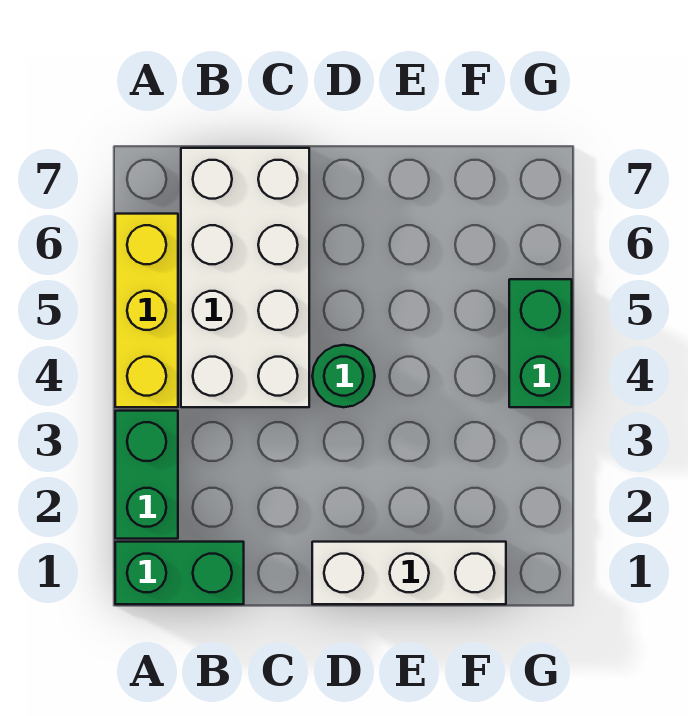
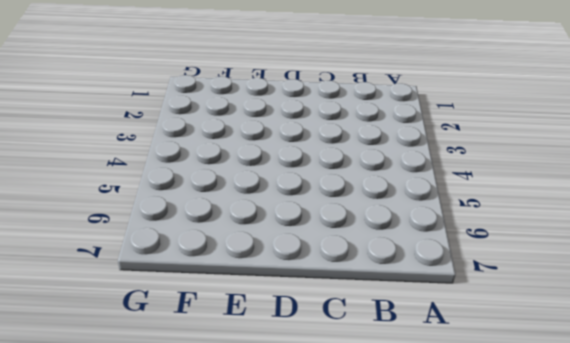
none -> green brick A1:B1 level 1
none -> green brick A2:A3 level 1

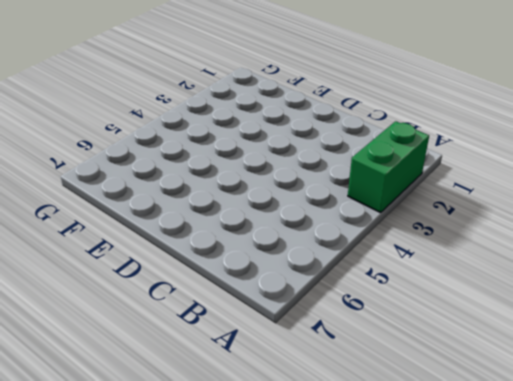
none -> green brick A1:B1 level 1
none -> yellow brick A4:A6 level 1

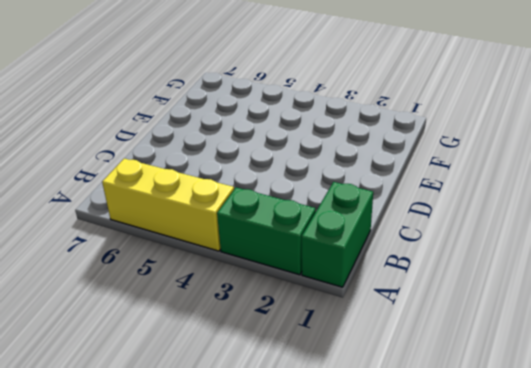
none -> white brick B4:C7 level 1
none -> white brick D1:F1 level 1

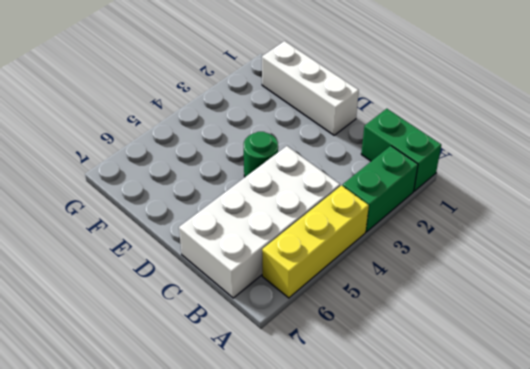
none -> green brick G4:G5 level 1

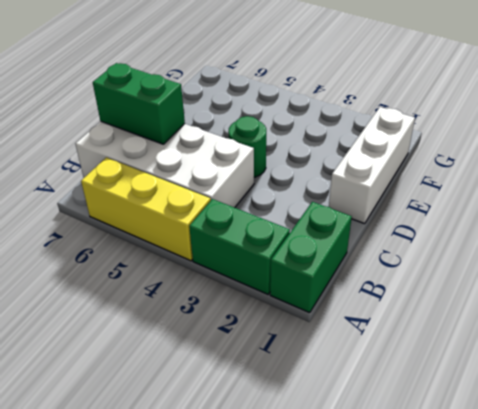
green brick C6:C7 level 2 -> green brick G4:G5 level 1

